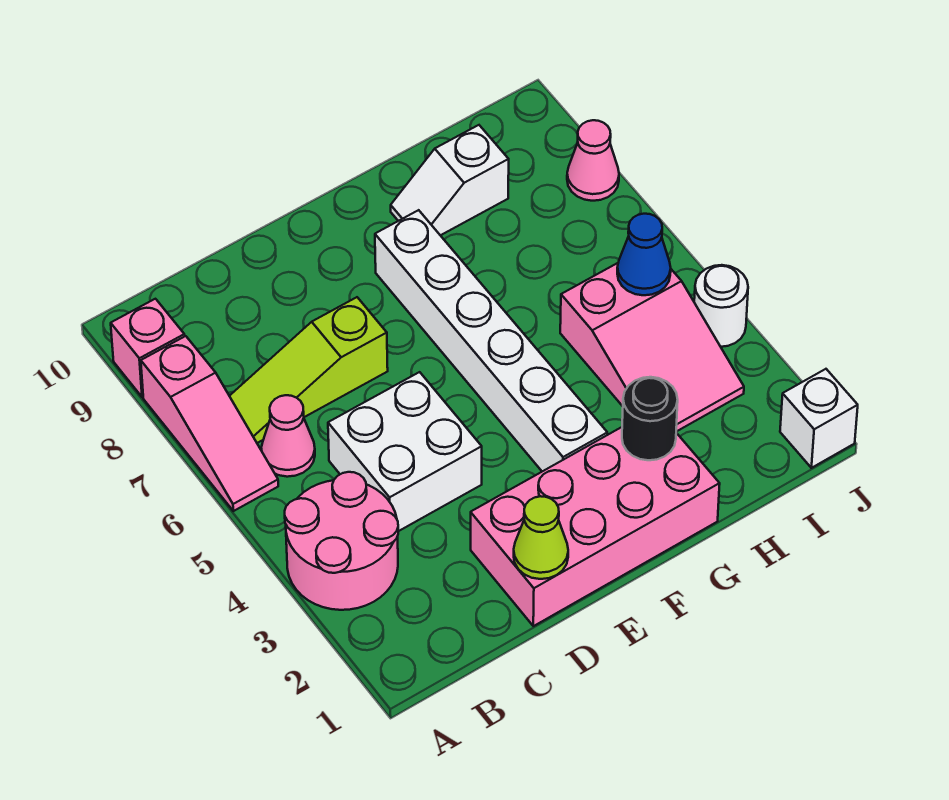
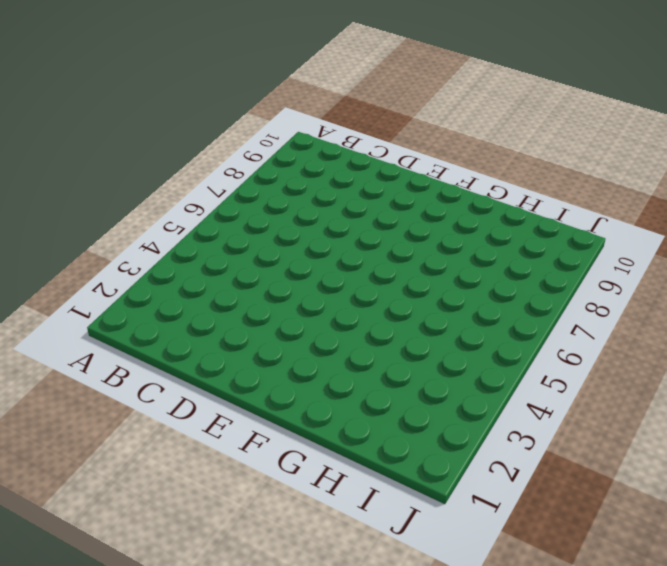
none -> pink round brick A3:B4 level 1
none -> pink slope A6:A8 level 1 top 8
none -> pink brick A9 level 1

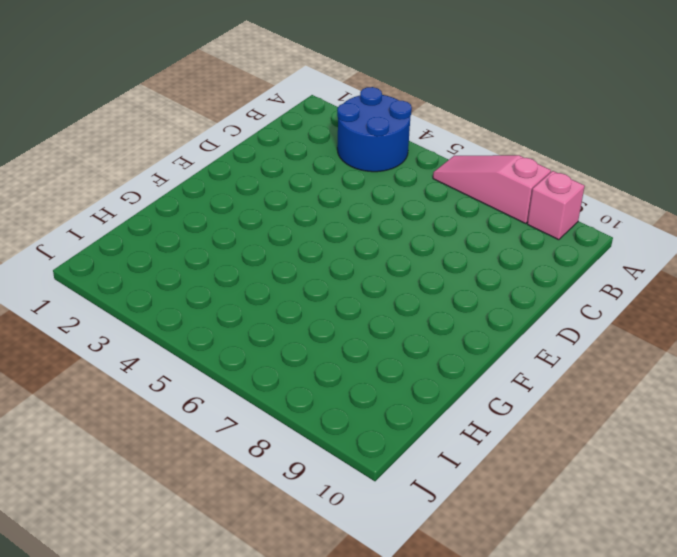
blue round brick A3:B4 level 1 -> pink round brick A3:B4 level 1
none -> pink cone B6 level 1
none -> lime slope B7:D7 level 1 top D
none -> white brick C4:D5 level 1

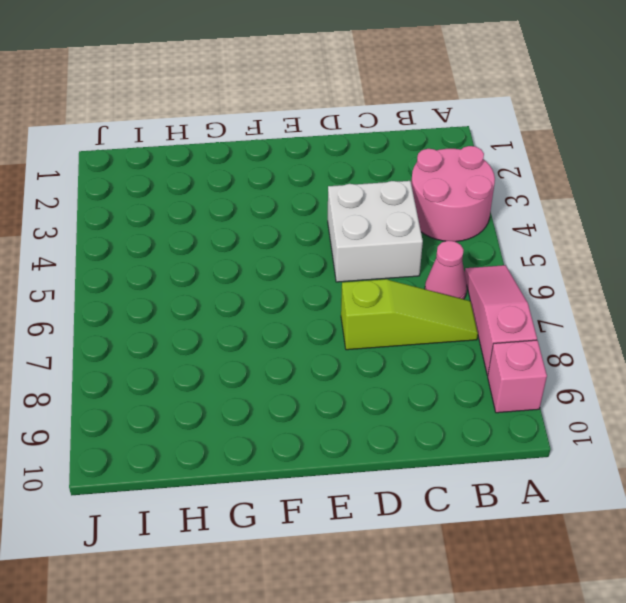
none -> pink brick D1:G2 level 1
none -> white brick F3:F8 level 1
none -> white slope G9:H9 level 1 top H

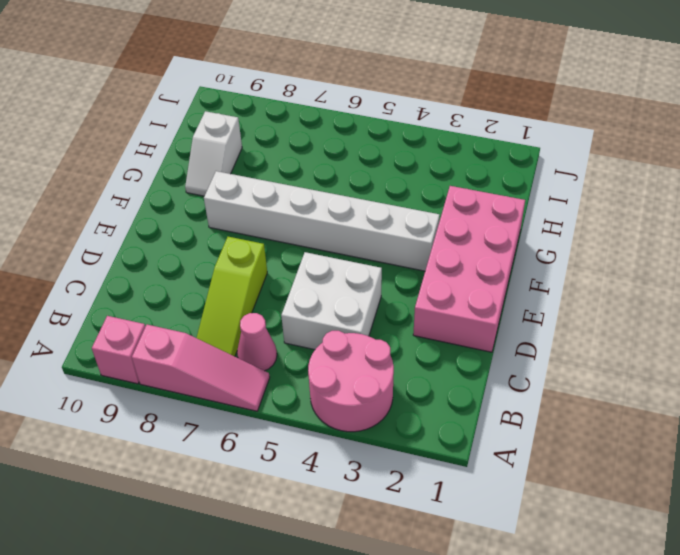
none -> pink slope H3:I5 level 1 top 5
none -> white brick J1 level 1
none -> white round brick J4 level 1

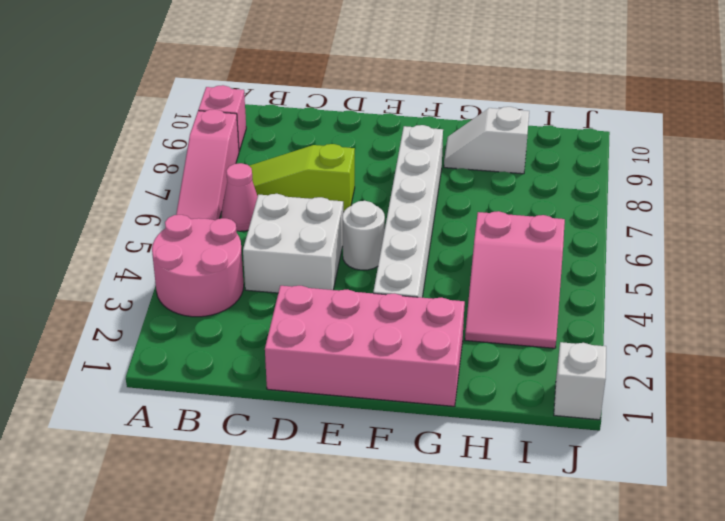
white round brick E5 level 1 -> white round brick J4 level 1
none -> pink cone J8 level 1
none -> lime cone D1 level 2
none -> black round brick G2 level 2

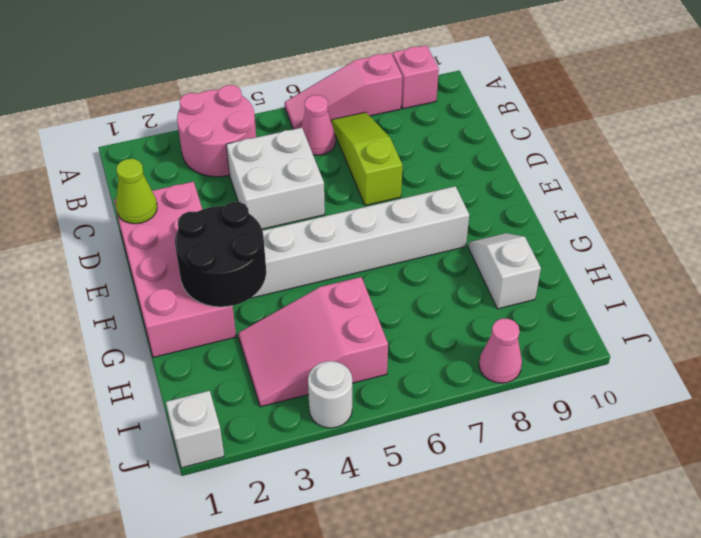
black round brick F2:G3 level 2 -> black round brick G2 level 2
none -> blue cone I5 level 2

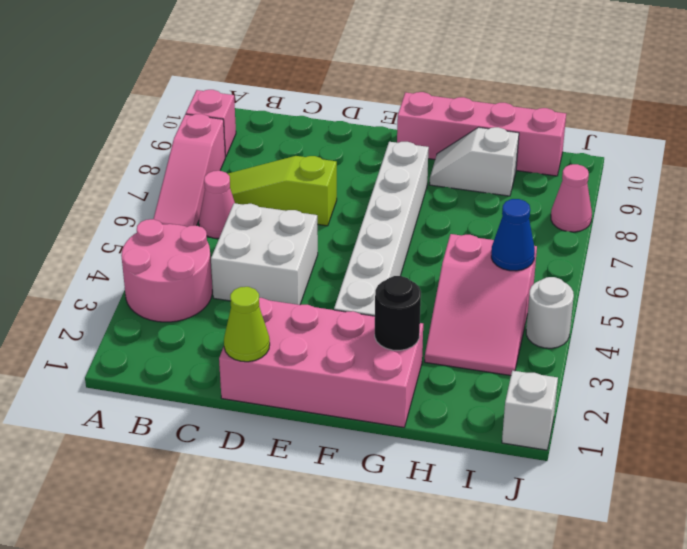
pink brick F10:I10 level 1 -> none

